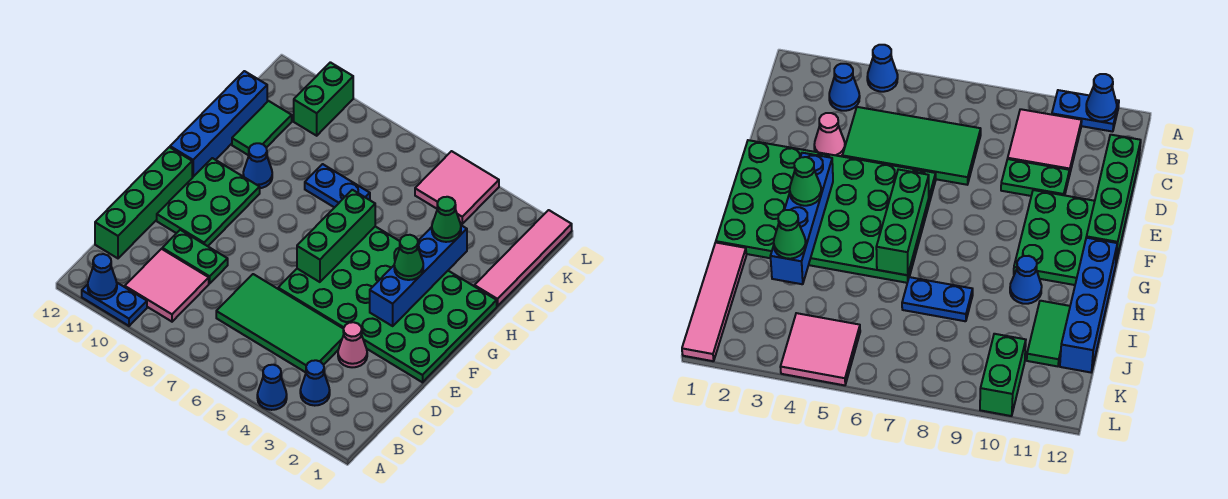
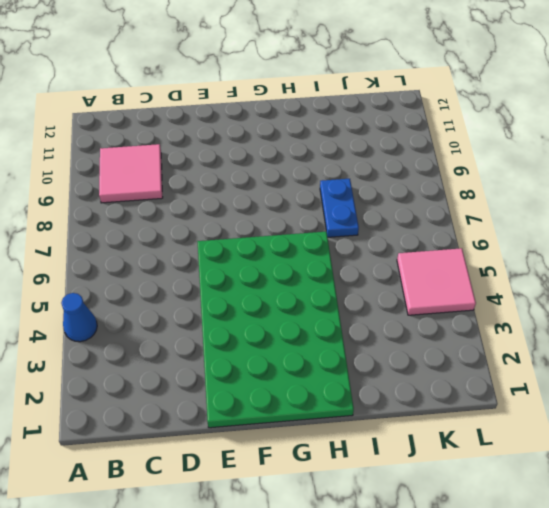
none -> blue plate A10:A11 level 1
none -> blue cone B3 level 1
none -> green tile C4:D7 level 1

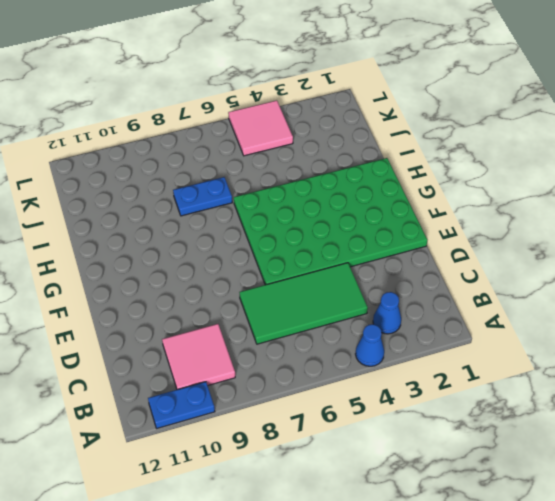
none -> green brick C12:F12 level 1
none -> pink cone D3 level 1
none -> green plate D9:D10 level 1

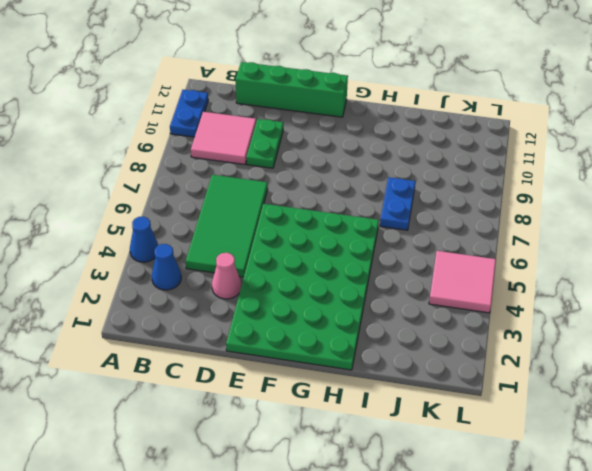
none -> green plate E10:G11 level 1
none -> blue brick G12:J12 level 1
none -> blue cone H10 level 1

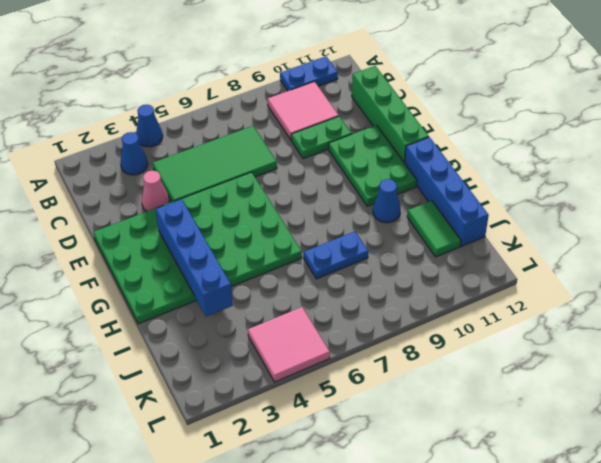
none -> pink tile I1:L1 level 1
none -> green brick K10:L10 level 1
none -> blue cone A11 level 2

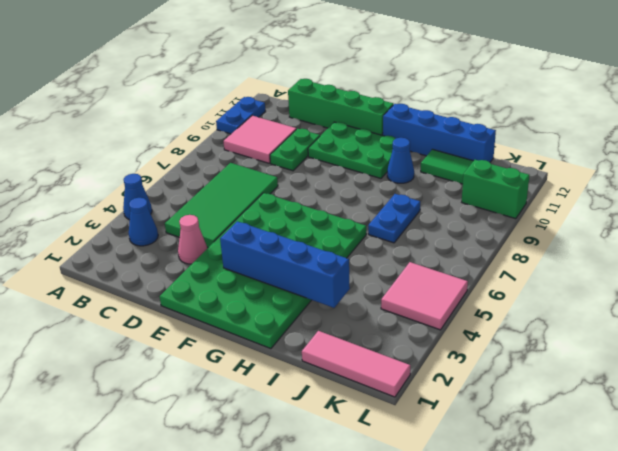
pink tile J1:L1 level 1 -> pink tile I1:L1 level 1
none -> blue cone A11 level 2
none -> green brick F6:H6 level 2
none -> green cone G3 level 3

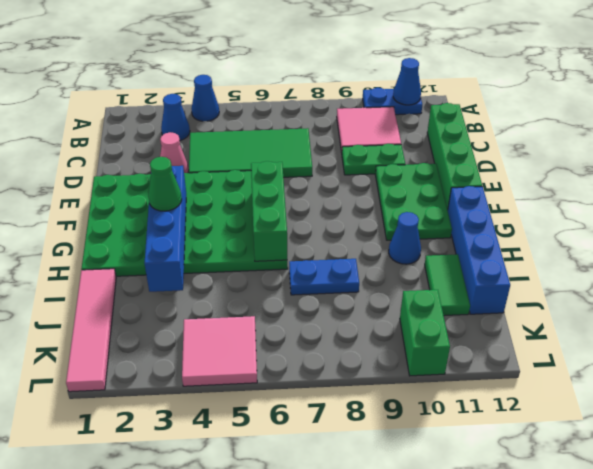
none -> green cone I3 level 3

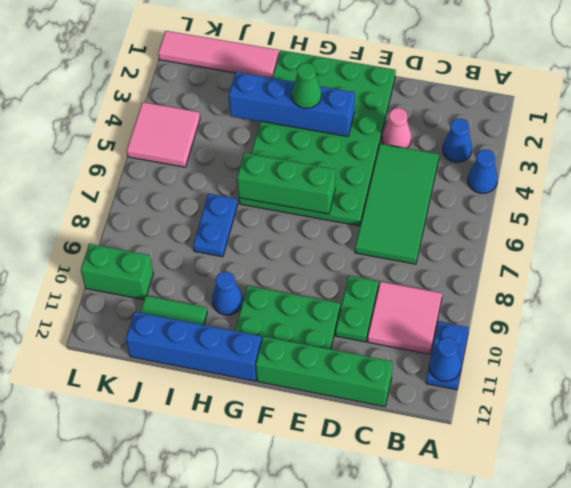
none -> green cone I3 level 3

